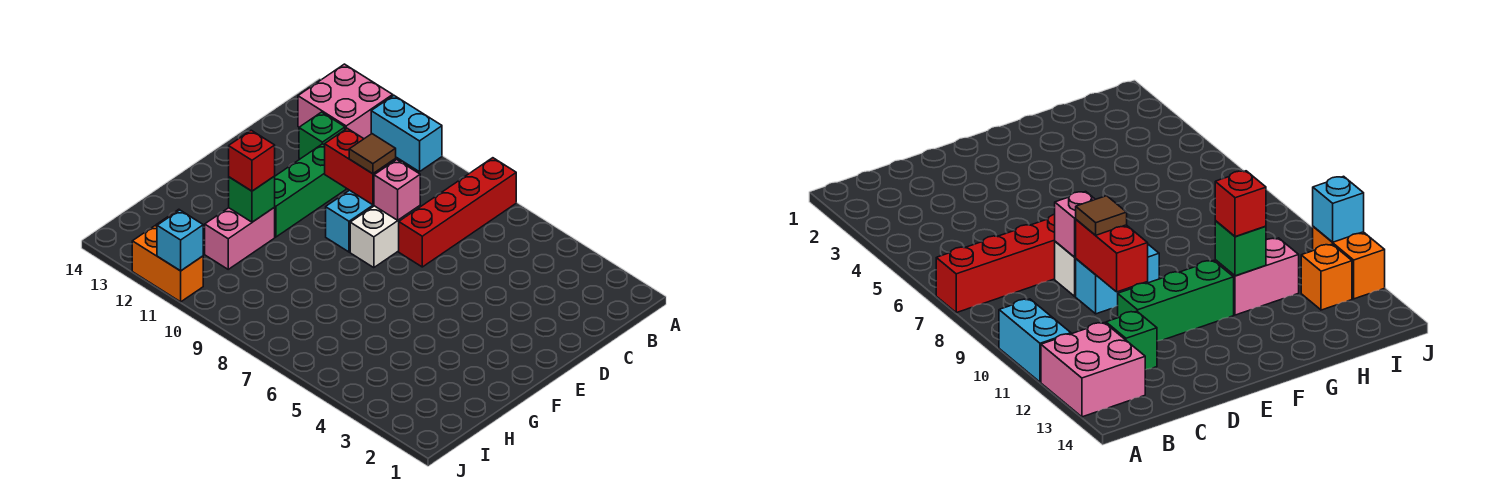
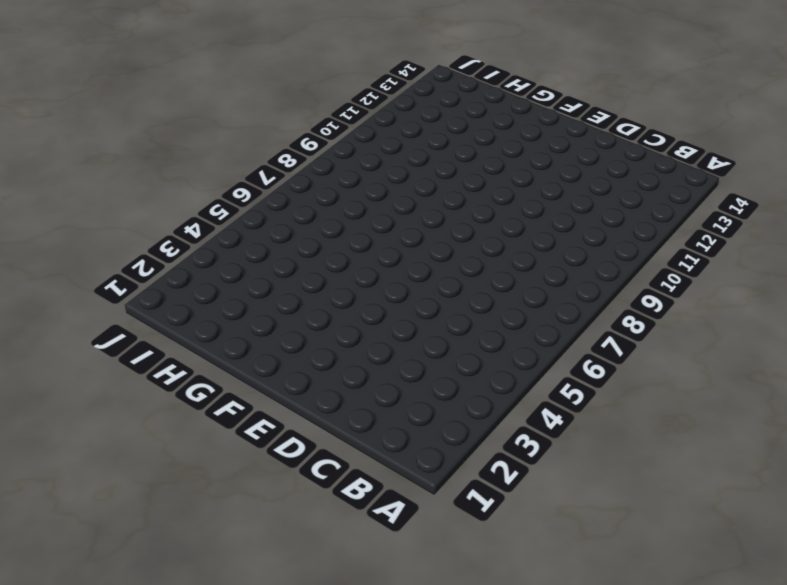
none -> red brick A7:D7 level 1
none -> cyan brick A10:A11 level 1
none -> pink brick A12:B13 level 1

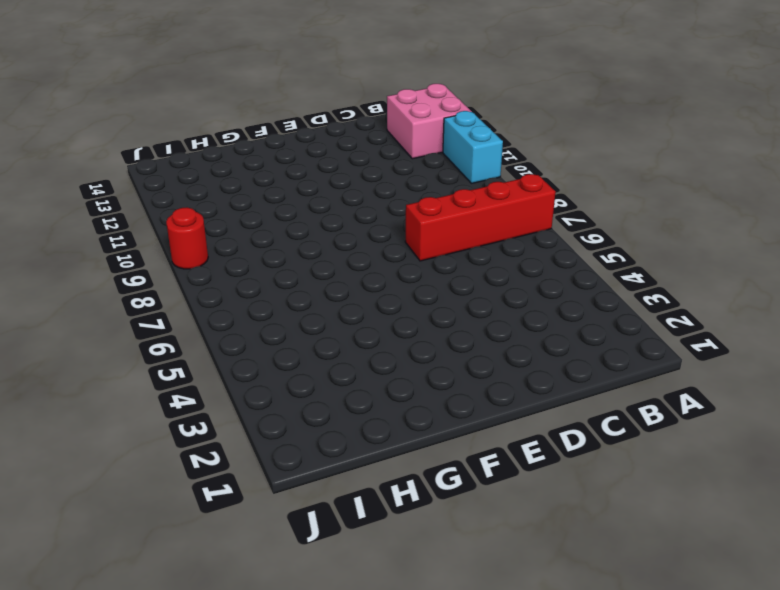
red round brick J9 level 1 -> none
none -> green brick C12 level 1
none -> white brick D8:E8 level 1
none -> cyan brick D9:E9 level 1

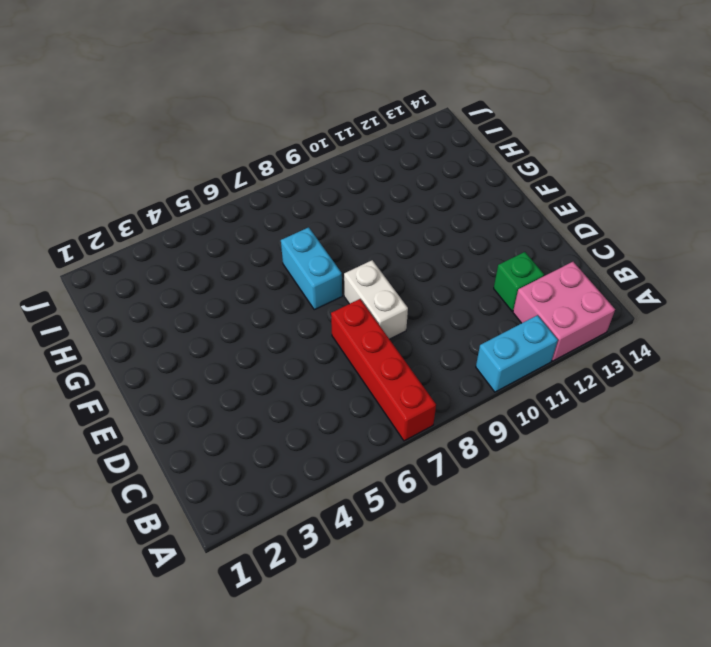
cyan brick F7:G7 level 1 -> cyan brick D9:E9 level 1
none -> green brick D11:F11 level 1
none -> pink brick G11:H11 level 1
none -> orange brick I12 level 1

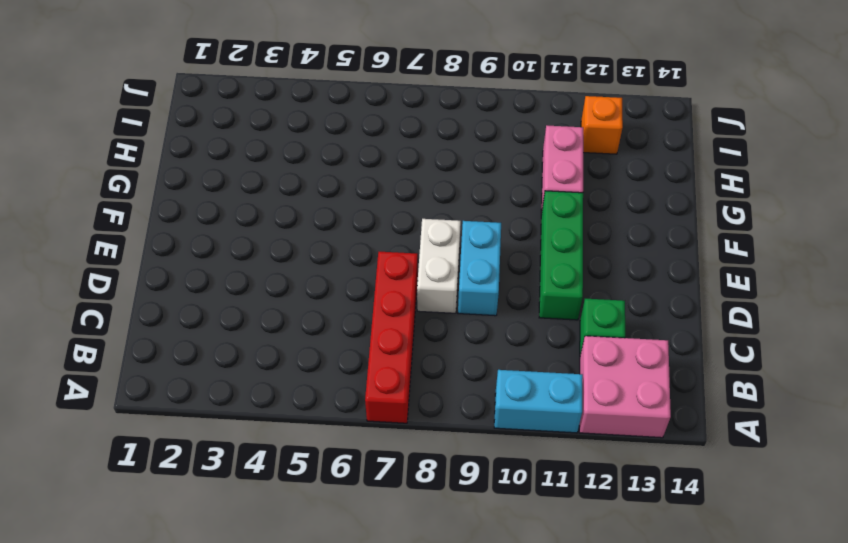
none -> orange brick J11:J12 level 1
none -> pink brick D8 level 2
none -> red brick D9:D10 level 2

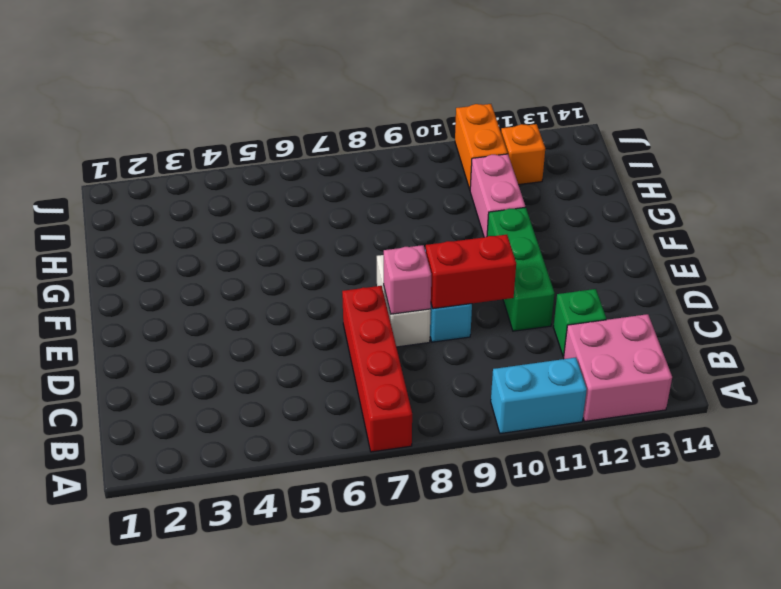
orange brick I11:J11 level 1 -> orange brick J11:J12 level 1
none -> green brick G11 level 2
none -> cyan brick J11 level 2
none -> brown tile D9 level 3

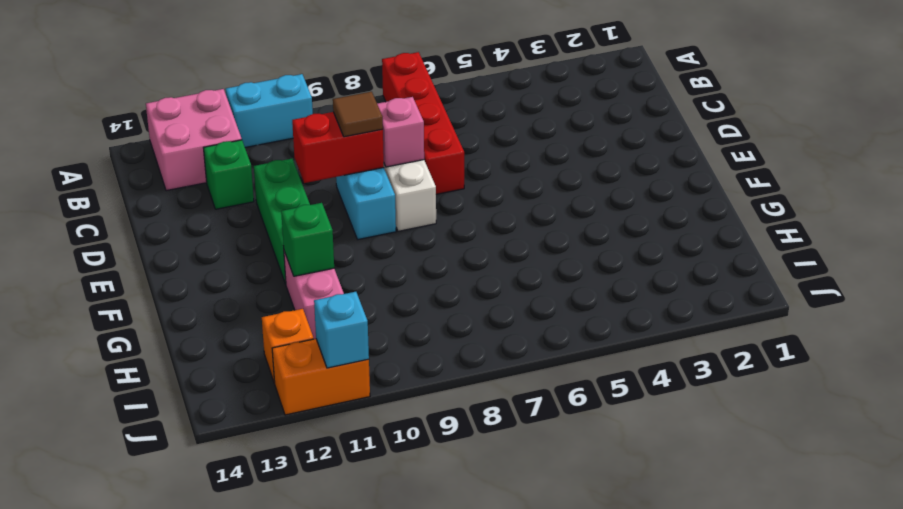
none -> red brick G11 level 3

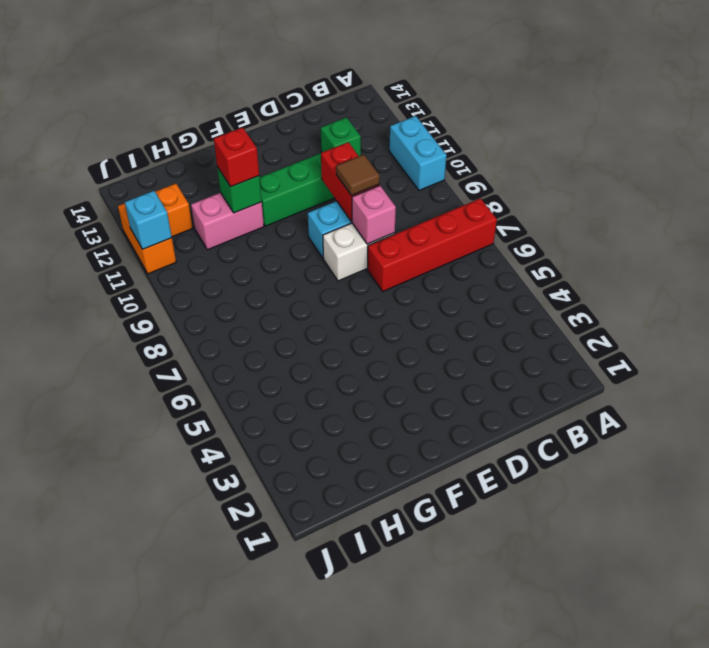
none -> pink brick A12:B13 level 1

